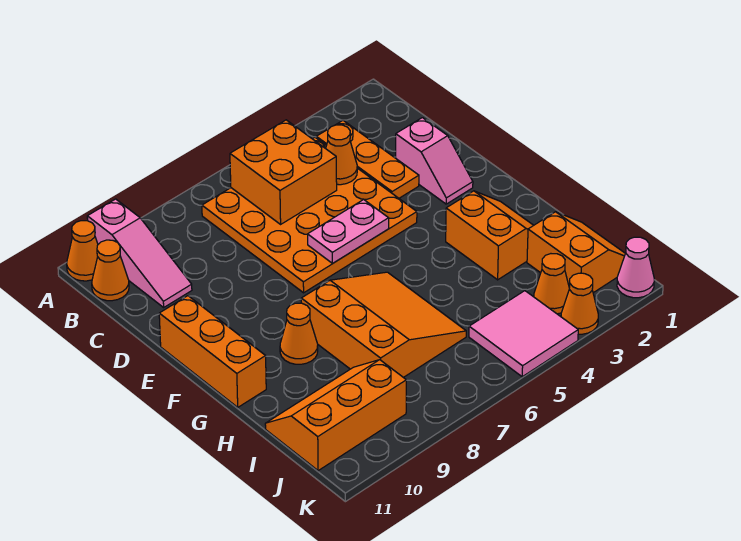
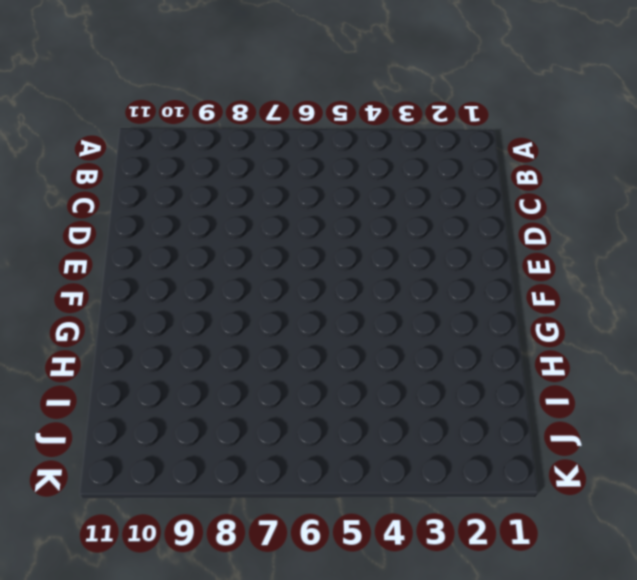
none -> pink slope A10:C10 level 1 top A
none -> orange cone A11 level 1
none -> orange plate B3:D3 level 1

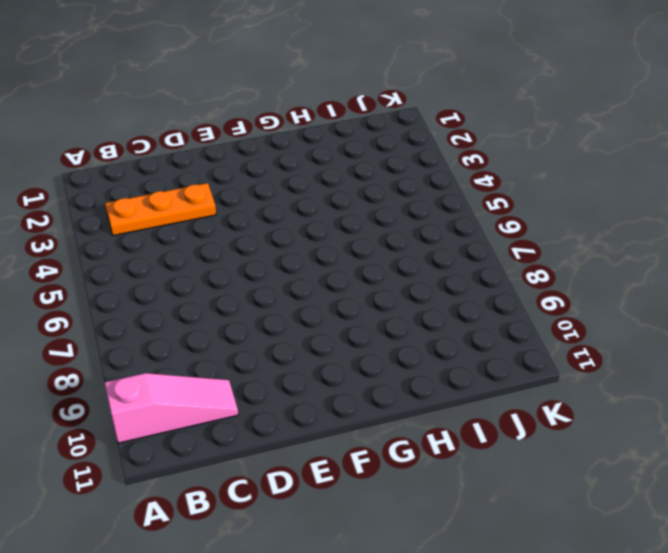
none -> orange cone A11 level 1
none -> orange plate B4:E7 level 1
none -> orange cone B11 level 1

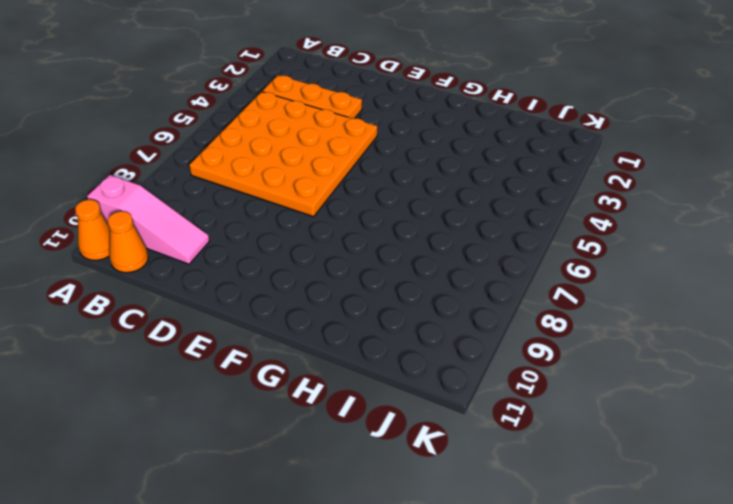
none -> pink slope D2:E2 level 1 top D
none -> orange brick E11:G11 level 1
none -> orange slope G2:H3 level 1 top 3

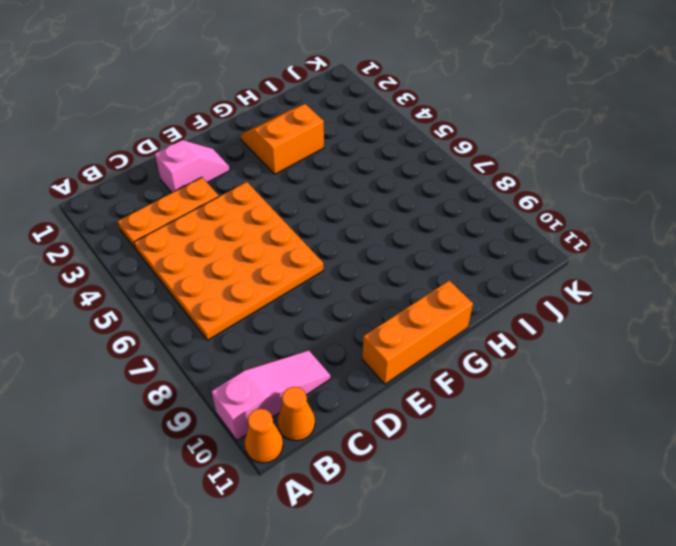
none -> orange slope G6:I8 level 1 top 8
none -> orange cone G9 level 1
none -> orange slope I1:J2 level 1 top 2

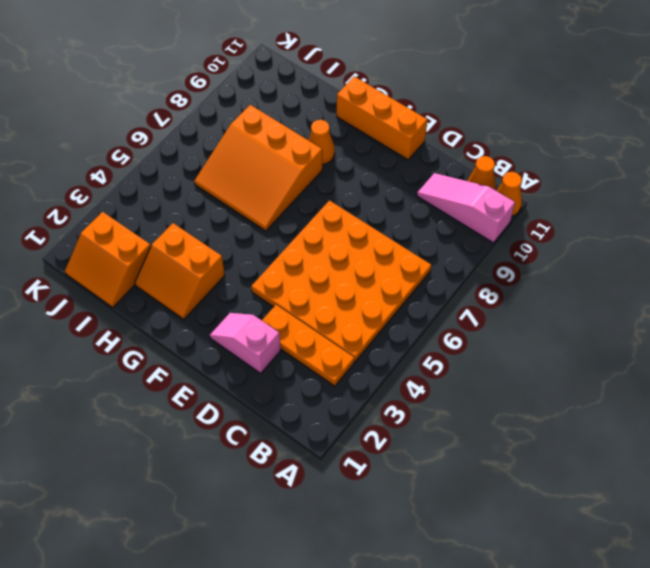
none -> orange slope I9:J11 level 1 top J
none -> orange cone J3 level 1
none -> pink tile J4:K5 level 1

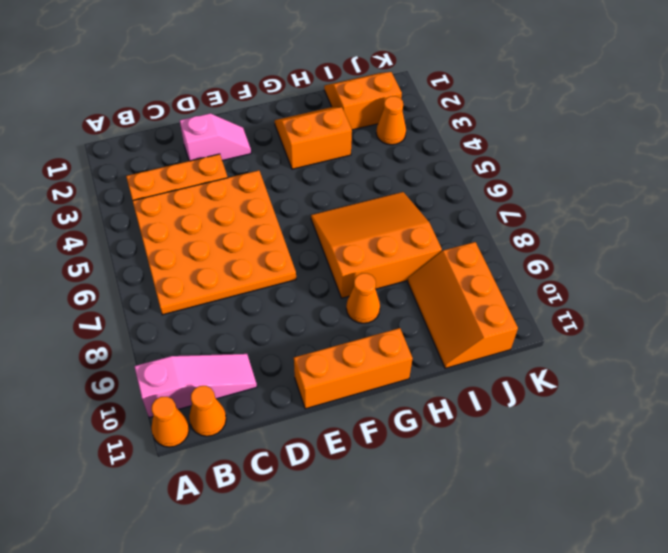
none -> pink tile J4:K5 level 1
none -> pink cone K1 level 1
none -> orange cone K3 level 1

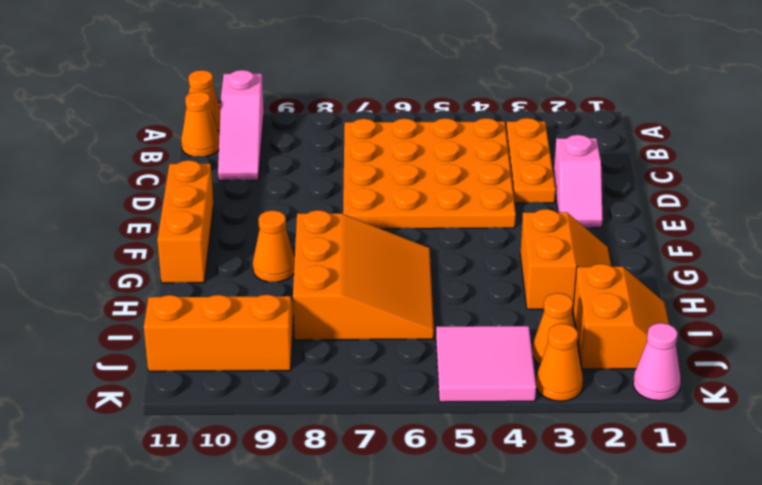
none -> orange brick B5:C6 level 2
none -> orange cone C4 level 2
none -> pink plate E5:E6 level 2

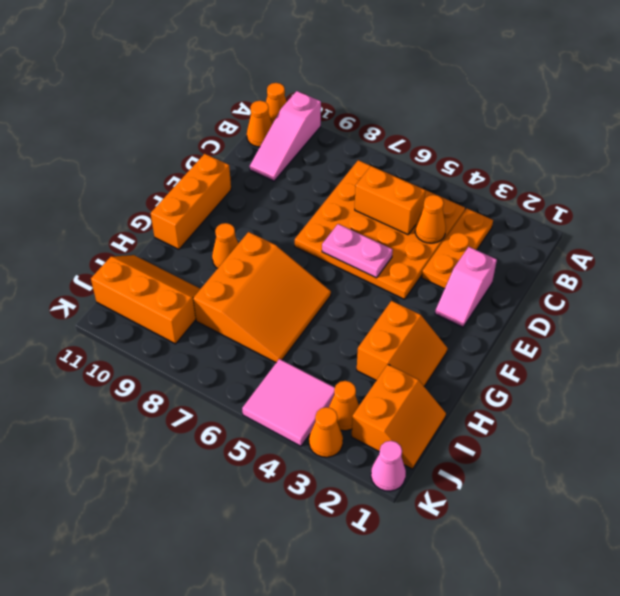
orange brick C5:C6 level 2 -> orange brick B5:C6 level 2

